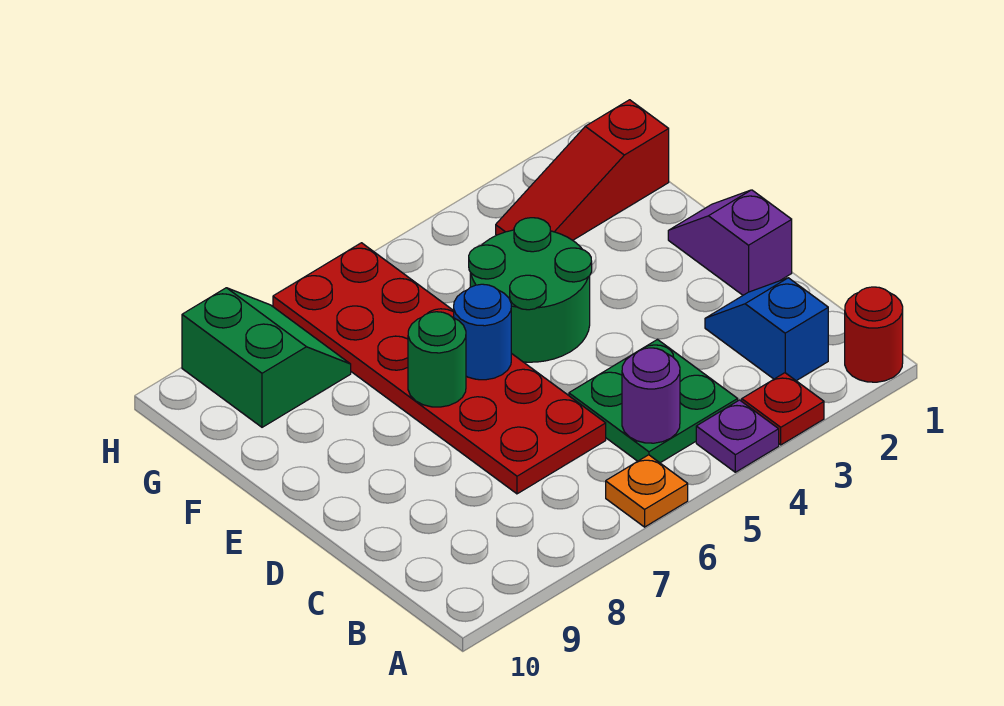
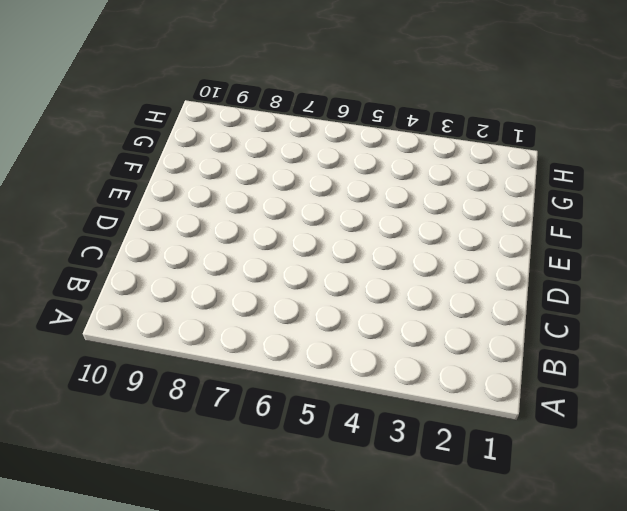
none -> red round brick A1 level 1
none -> red plate A3 level 1
none -> purple plate A4 level 1

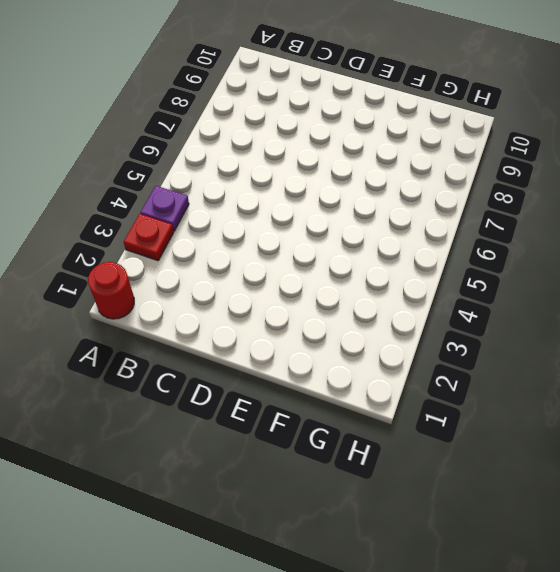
none -> orange plate A6 level 1
none -> blue slope B2:C2 level 1 top B
none -> green plate B4:C5 level 1

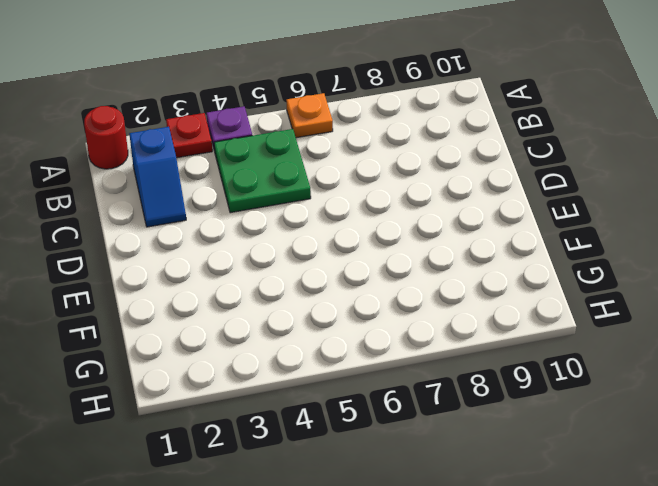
none -> red plate C6:H7 level 1
none -> purple slope D1:E1 level 1 top D
none -> green round brick E4:F5 level 1

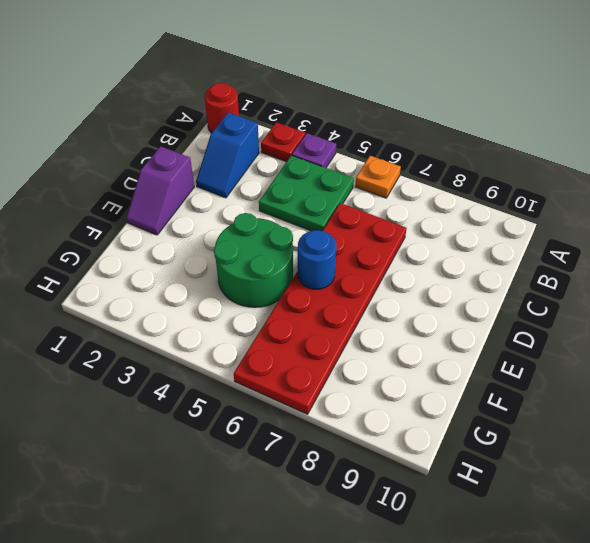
none -> red slope G1:G3 level 1 top 1
none -> green slope G8:H9 level 1 top 9
none -> purple round brick B5 level 2

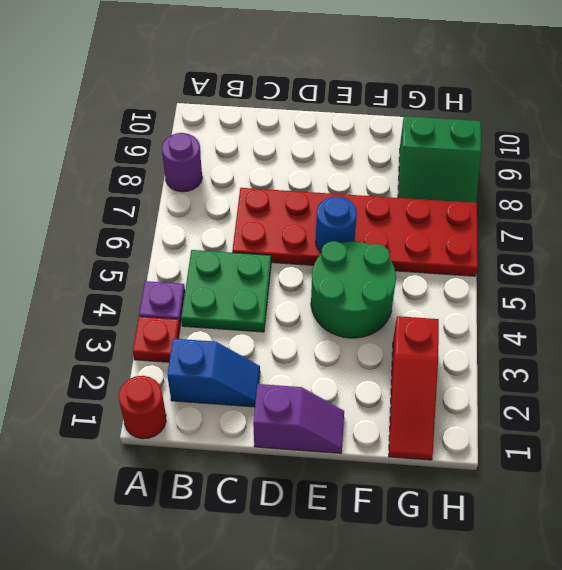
purple round brick A8 level 1 -> purple round brick B5 level 2
red slope G1:G3 level 1 top 3 -> red slope G1:G3 level 1 top 1
none -> orange plate A6 level 1
none -> green round brick E7 level 2

